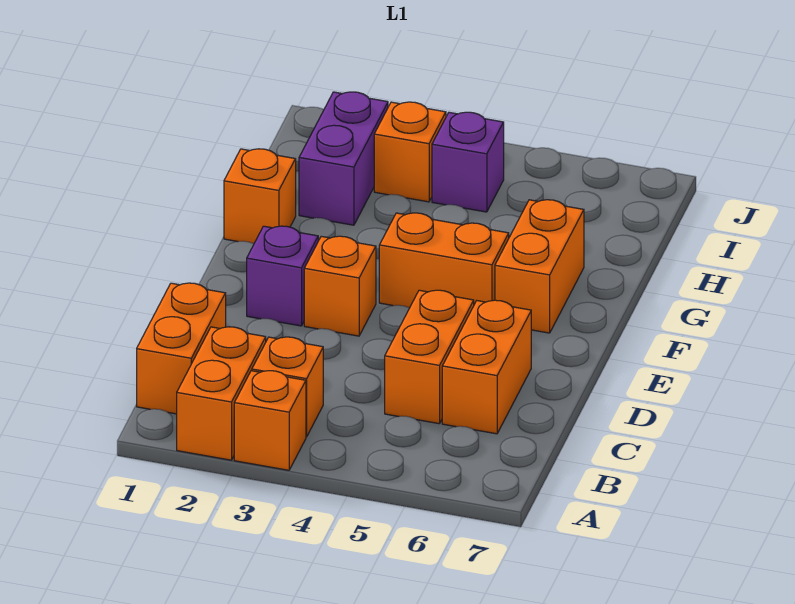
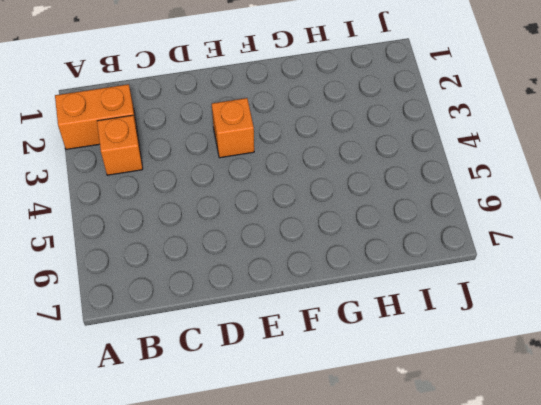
none -> orange brick A3 level 1
none -> orange brick B1:C1 level 1
none -> orange brick C5:D5 level 1

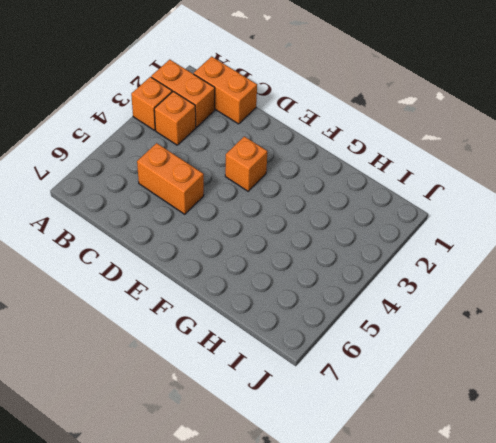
none -> orange brick C6:D6 level 1
none -> purple brick E2 level 1
none -> orange brick F4:F5 level 1

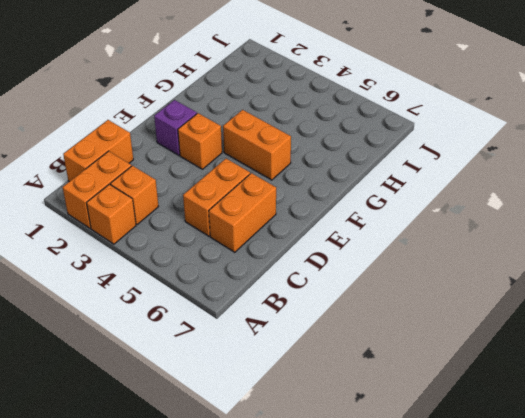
none -> orange brick F6:G6 level 1
none -> orange brick G1 level 1
none -> purple brick H2:I2 level 1

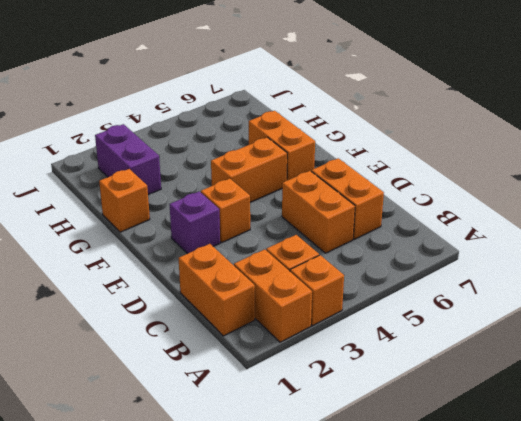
none -> orange brick I3 level 1
none -> purple brick I4 level 1

